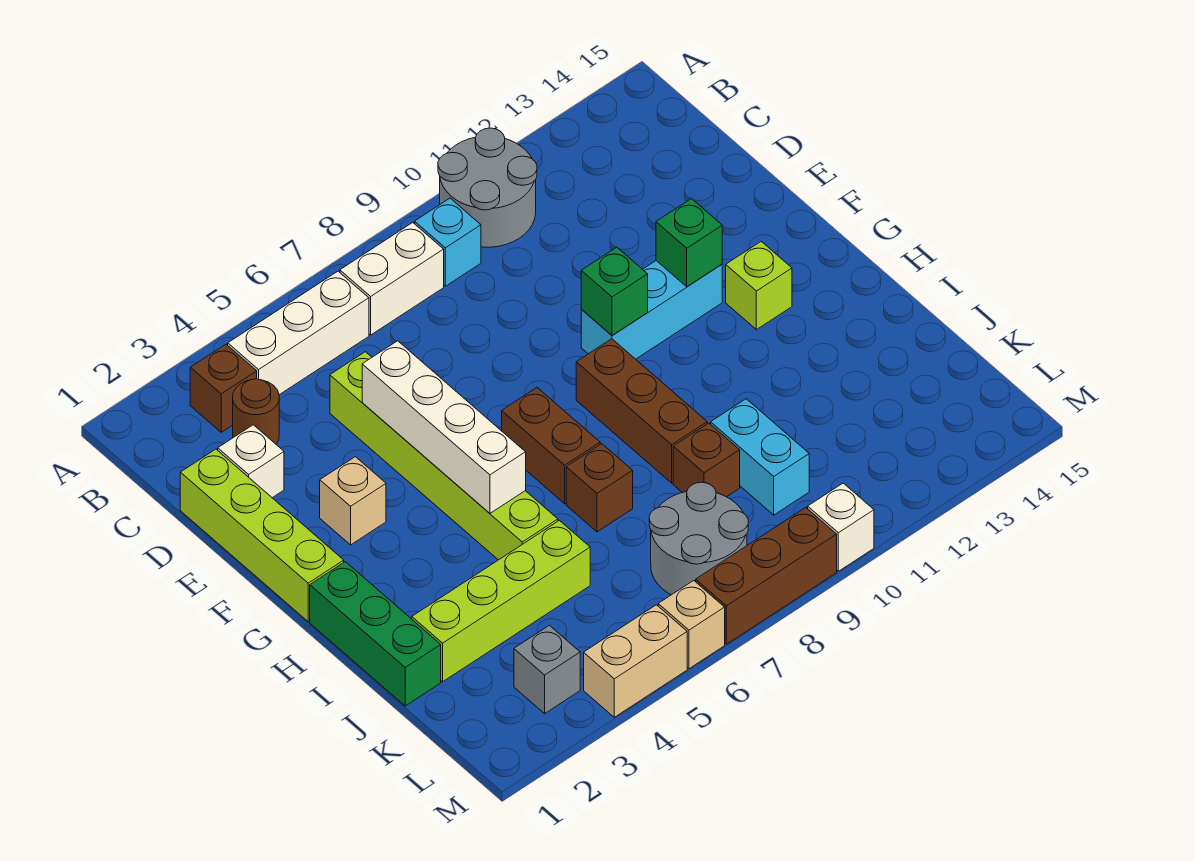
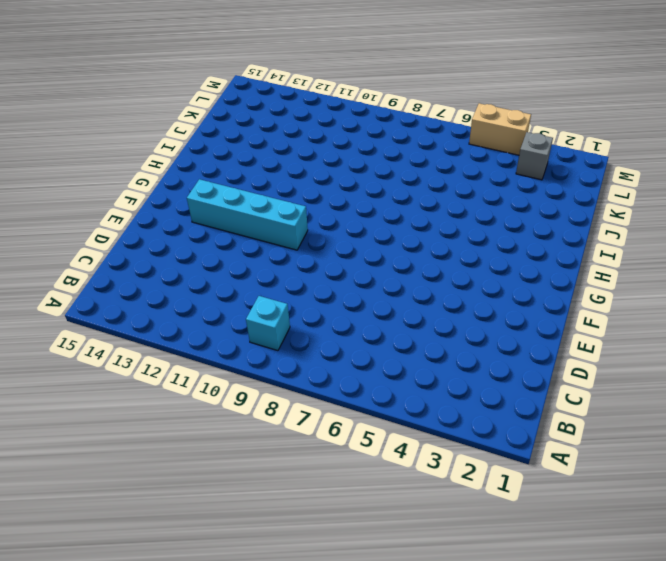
cyan brick F10:F13 level 1 -> cyan brick F10:F12 level 1
none -> grey round brick A10:B11 level 1
none -> brown brick B3 level 1
none -> white brick B4:B6 level 1

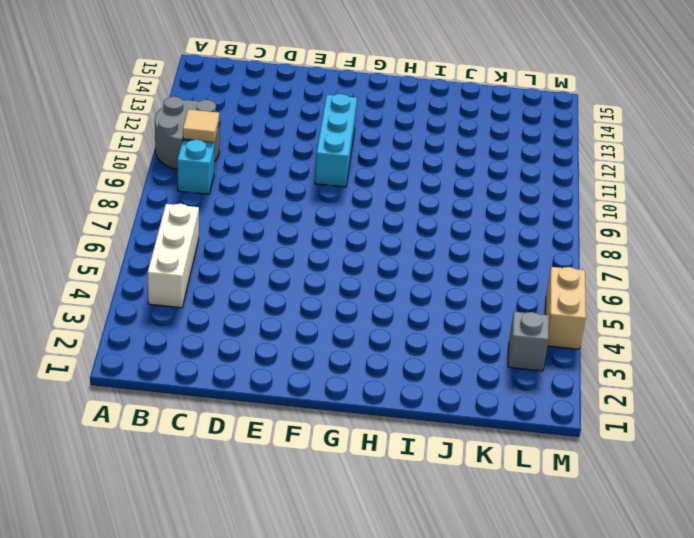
tan tile B10 level 2 -> none
none -> brown brick B3 level 1
none -> white brick B7:B8 level 1
none -> brown round brick C3 level 1

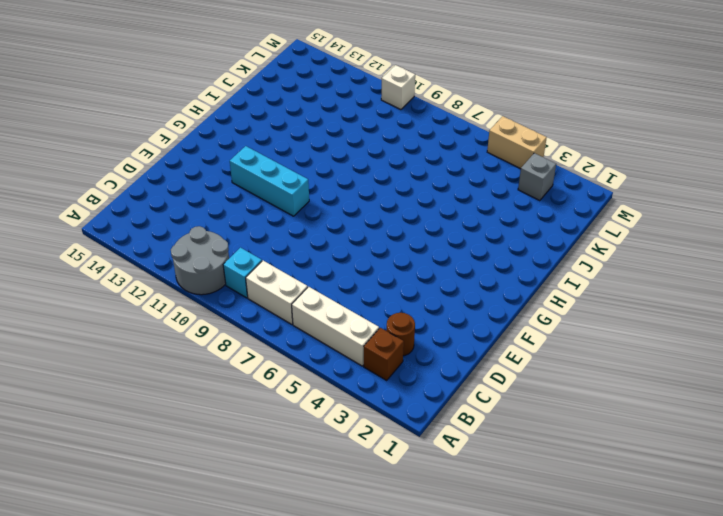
none -> lime brick D1:G1 level 1
none -> white brick D2 level 1
none -> lime brick D5:I5 level 1

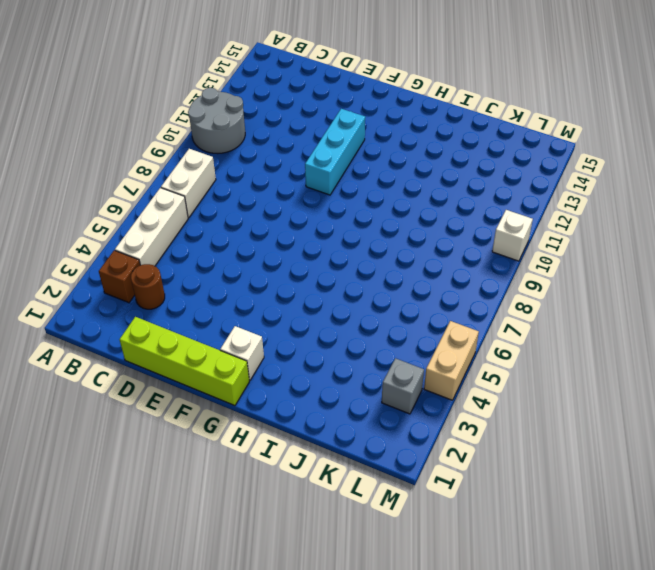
white brick G2 level 1 -> white brick D2 level 1
none -> cyan brick B9 level 1
none -> lime brick D5:I5 level 1
none -> tan brick F3 level 1

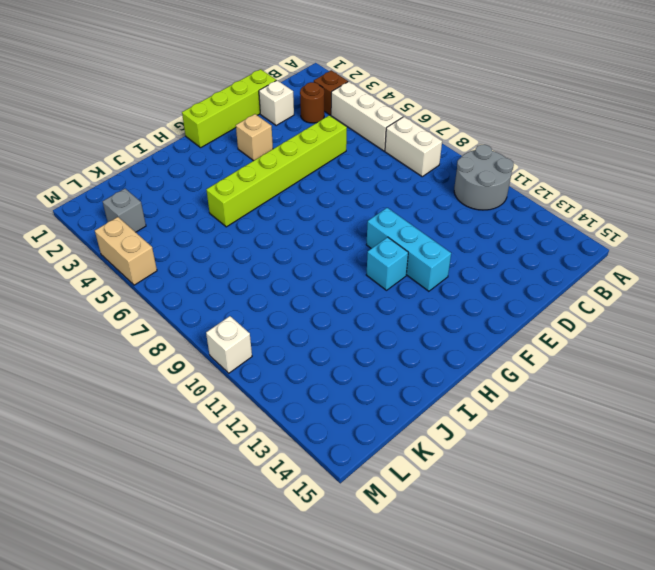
cyan brick G11 level 1 -> cyan brick B9 level 1
none -> brown brick G7:H7 level 1
none -> brown brick G9:I9 level 1
none -> lime brick G13 level 1

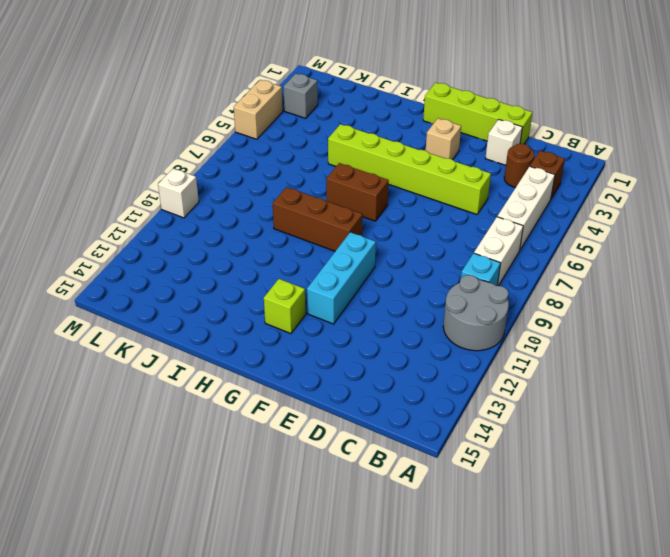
none -> green brick H1:J1 level 1
none -> brown brick I7 level 1
none -> lime brick J2:J5 level 1

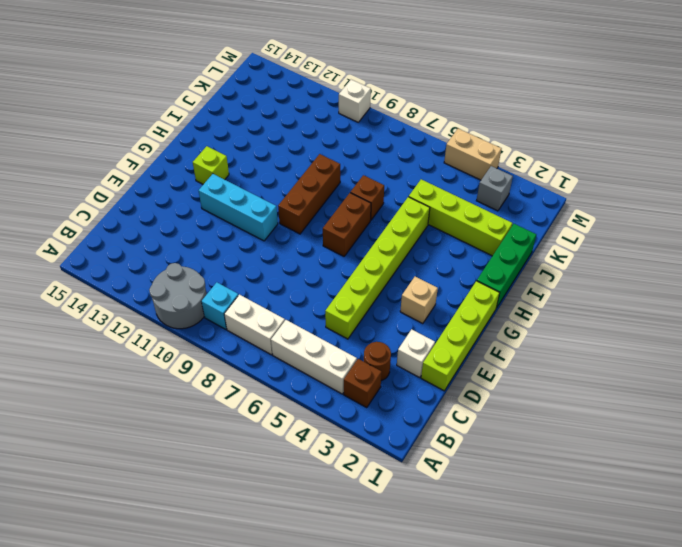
none -> brown brick J9 level 1
none -> cyan brick J10:K10 level 1
none -> grey round brick K7:L8 level 1

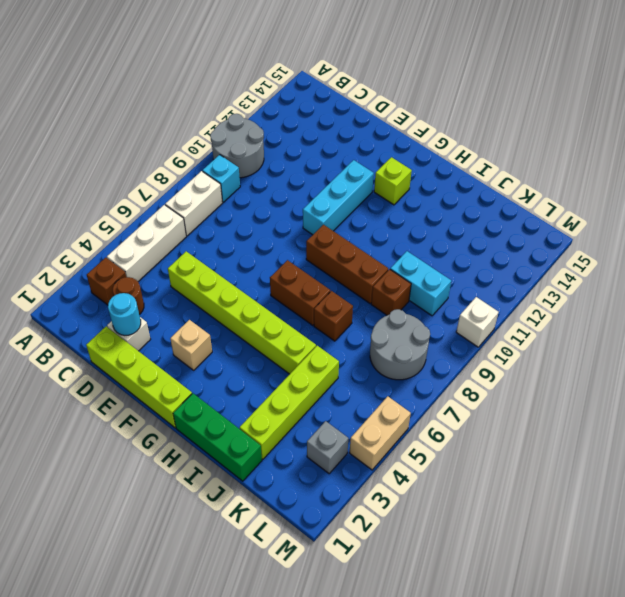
cyan round brick D2 level 2 -> none
none -> tan brick M6 level 1
none -> brown brick M7:M9 level 1
none -> white brick E5:H5 level 2

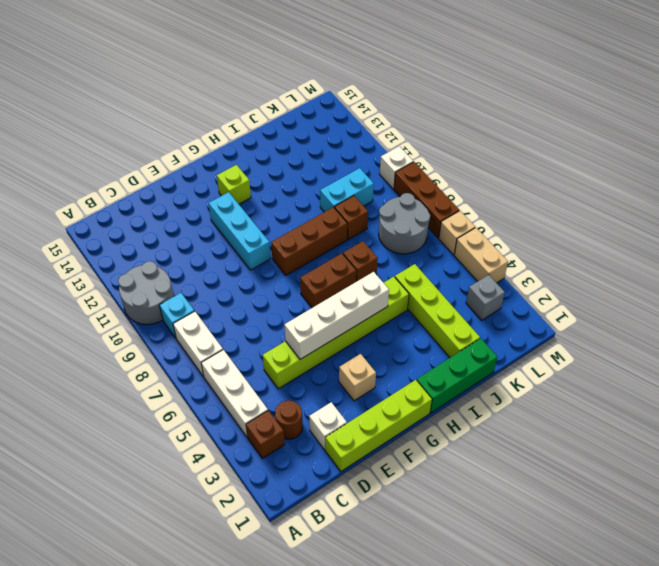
none -> green brick F10 level 2
none -> green brick F12 level 2

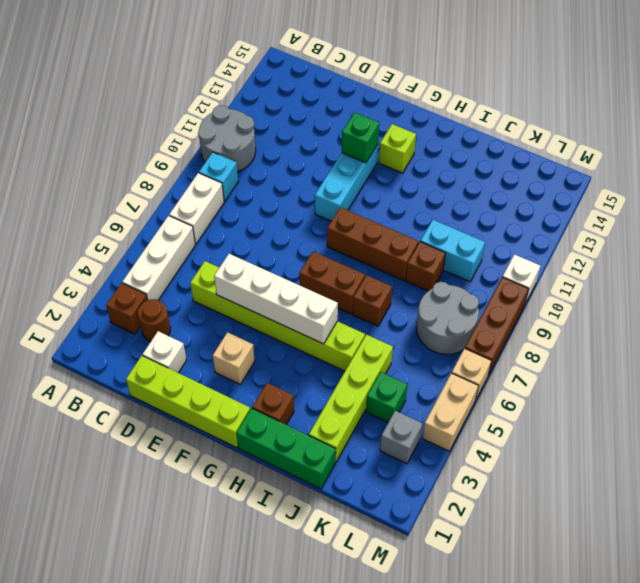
brown brick H2 level 1 -> none
green brick K4 level 1 -> green brick F10 level 2

